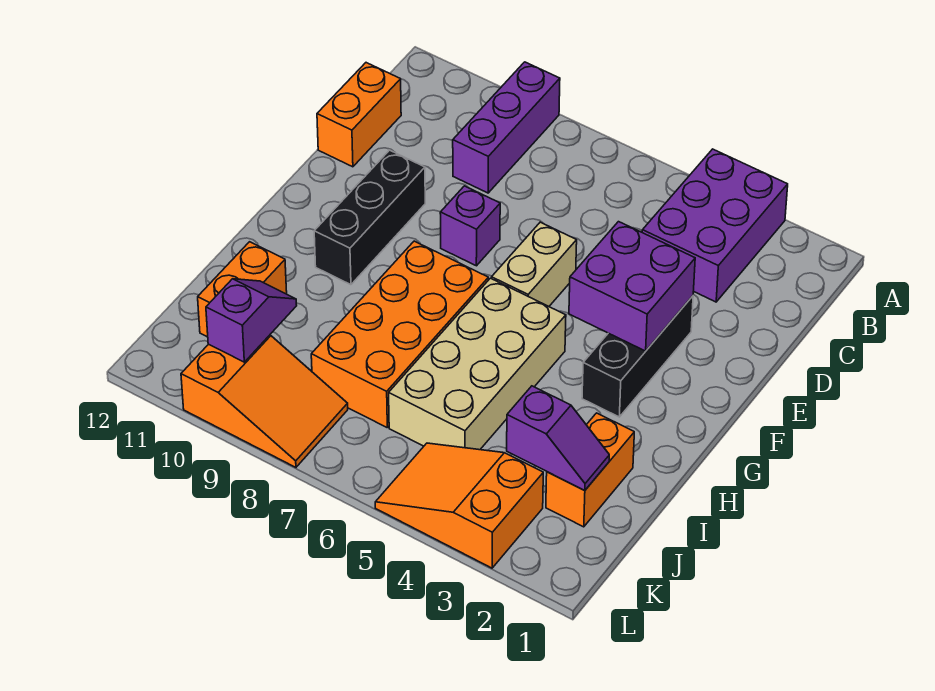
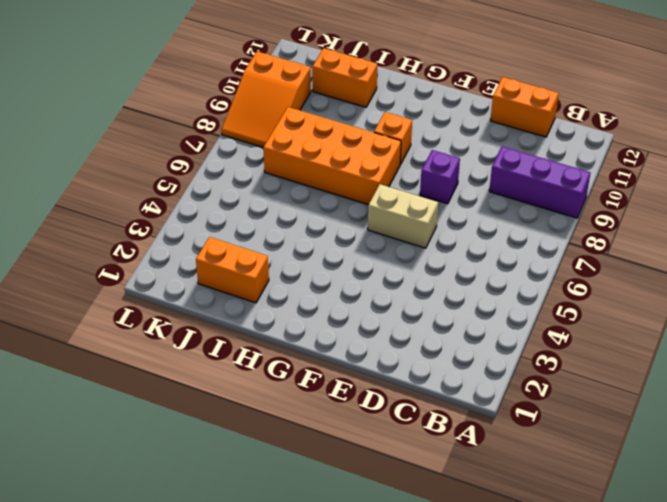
orange brick G9 level 1 -> none
none -> purple brick A3:C4 level 1
none -> black brick E3:G3 level 1
none -> black brick E10:G10 level 1

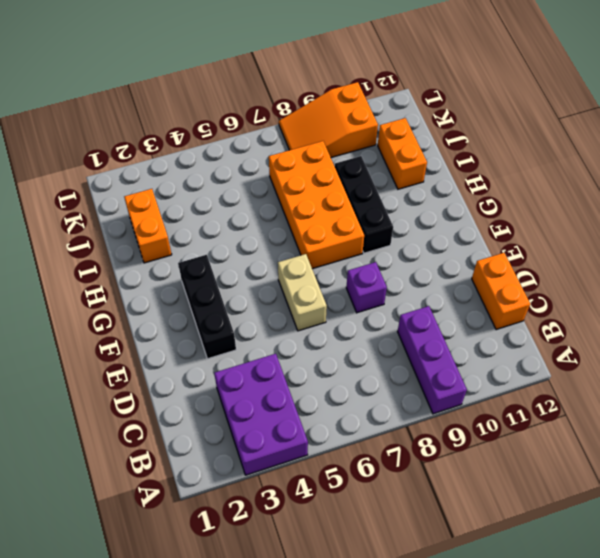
black brick G9:I9 level 1 -> black brick E10:G10 level 1
none -> tan brick G5:J6 level 1
none -> orange slope K3:L5 level 1 top 3
none -> purple brick E3:F4 level 2

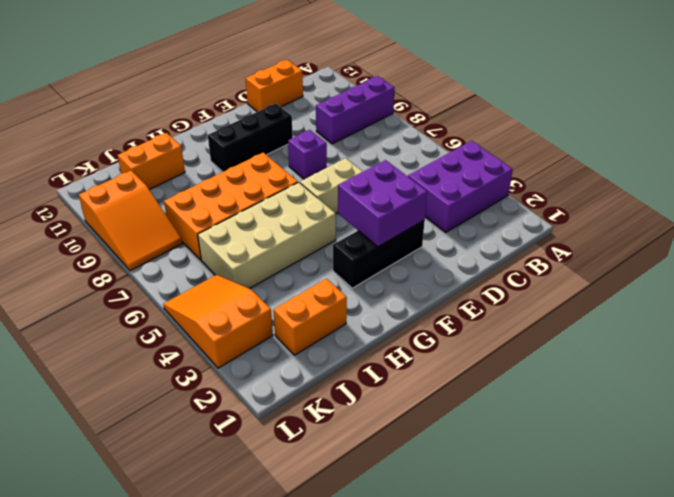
none -> purple slope J2:J3 level 2 top 3
none -> purple slope J10:K10 level 2 top K

